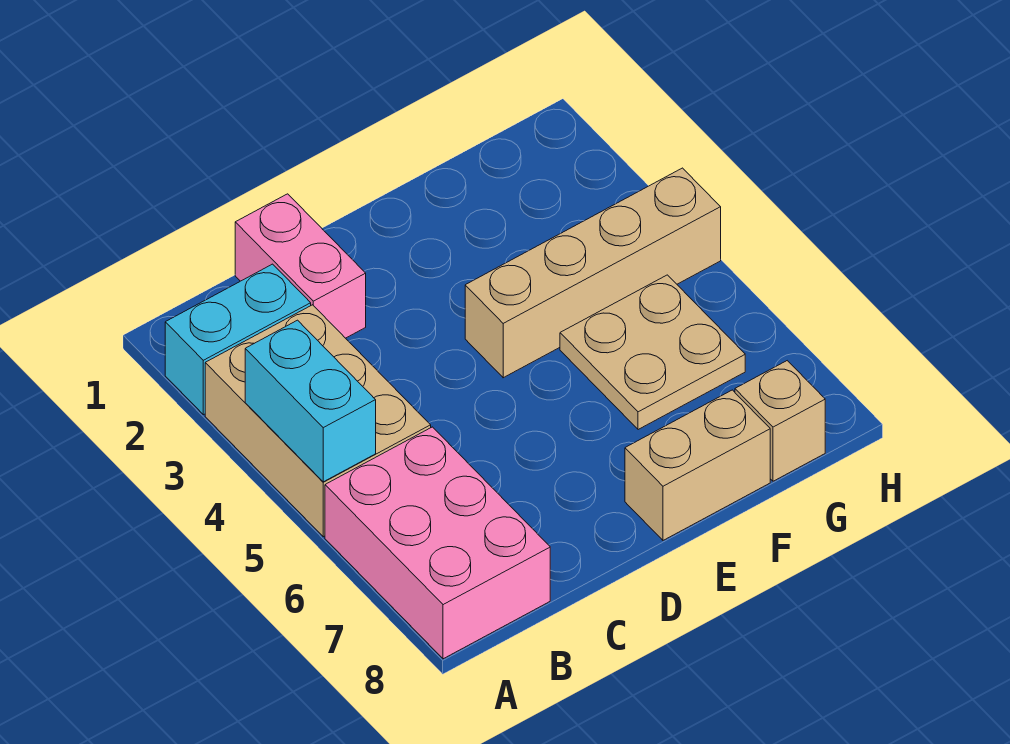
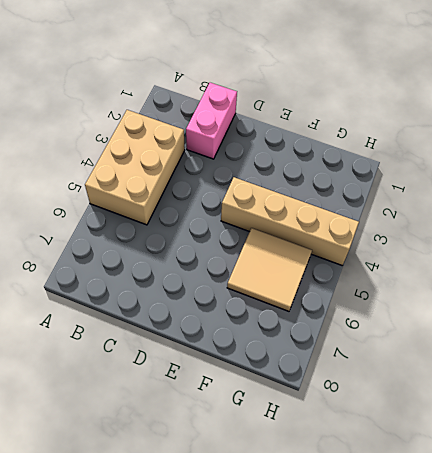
tan tile F5:G6 level 1 -> tan plate F5:G6 level 1
none -> cyan brick A2:B2 level 1
none -> pink brick A6:B8 level 1

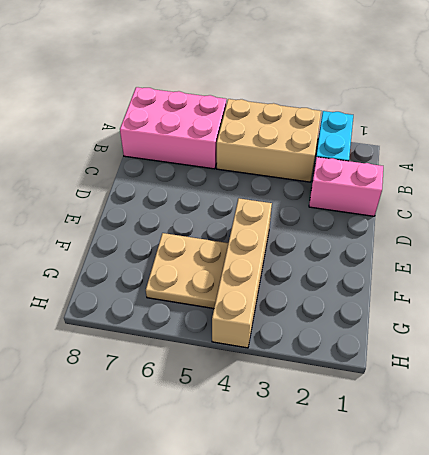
none -> tan brick E8:F8 level 1
none -> tan brick G8 level 1

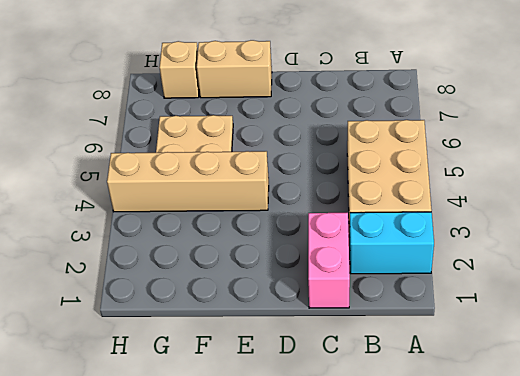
none -> pink brick A6:B8 level 1
none -> cyan brick A4:A5 level 2

